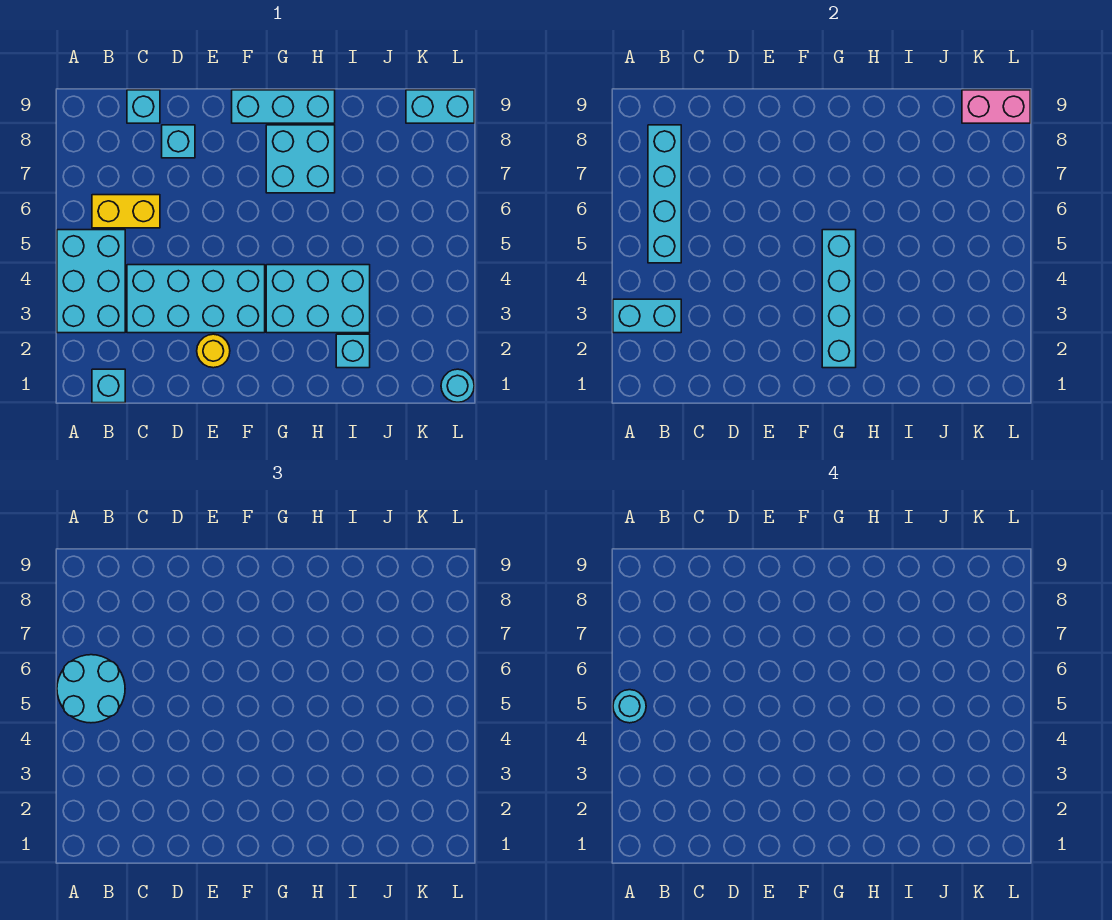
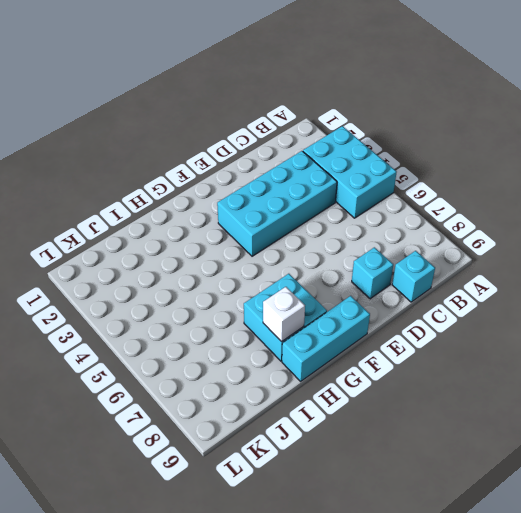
white brick H8 level 2 -> none
none -> cyan brick B1 level 1
none -> yellow brick B6:C6 level 1
none -> yellow round brick E2 level 1

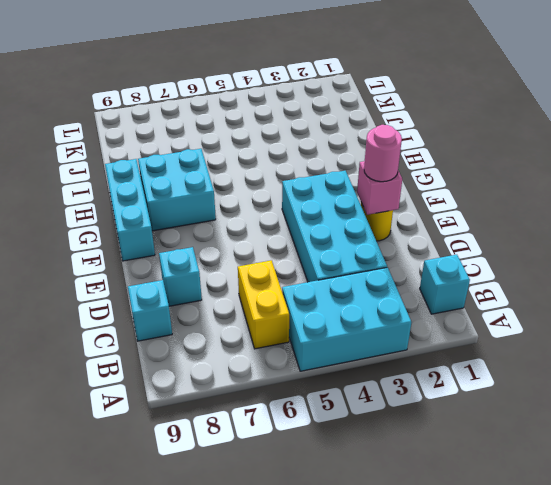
pink brick E2 level 2 -> none
pink round brick E2 level 3 -> none
none -> cyan brick G3:I4 level 1
none -> cyan brick I2 level 1
none -> cyan brick K9:L9 level 1

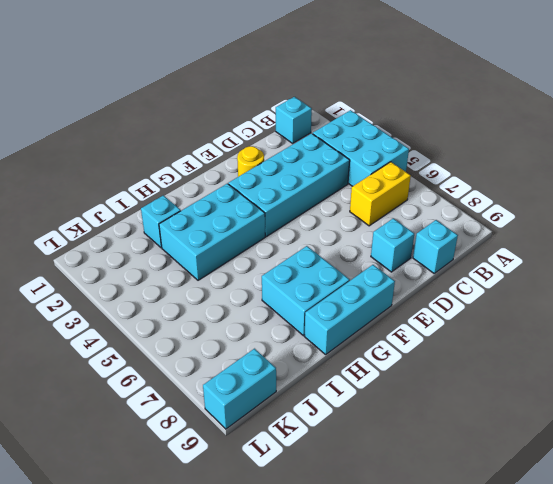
none -> cyan round brick L1 level 1
none -> cyan brick A3:B3 level 2
none -> cyan brick B5:B8 level 2

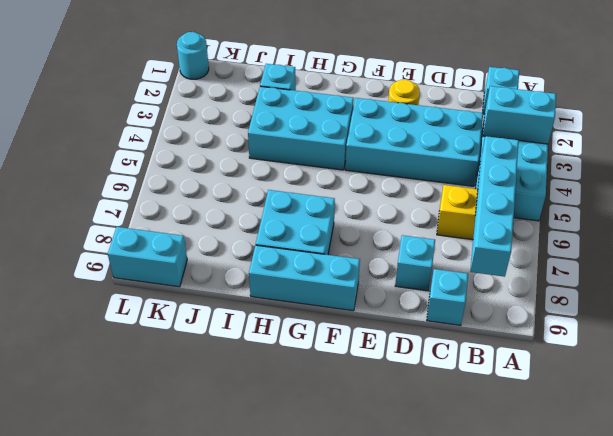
none -> cyan brick G2:G5 level 2
none -> pink brick K9:L9 level 2
none -> cyan round brick A5:B6 level 3

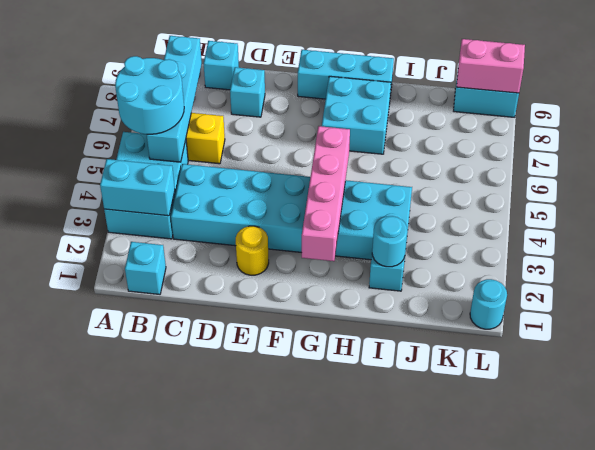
pink brick G2:G5 level 2 -> cyan brick G2:G5 level 2
cyan round brick I2 level 2 -> cyan round brick A5 level 4

